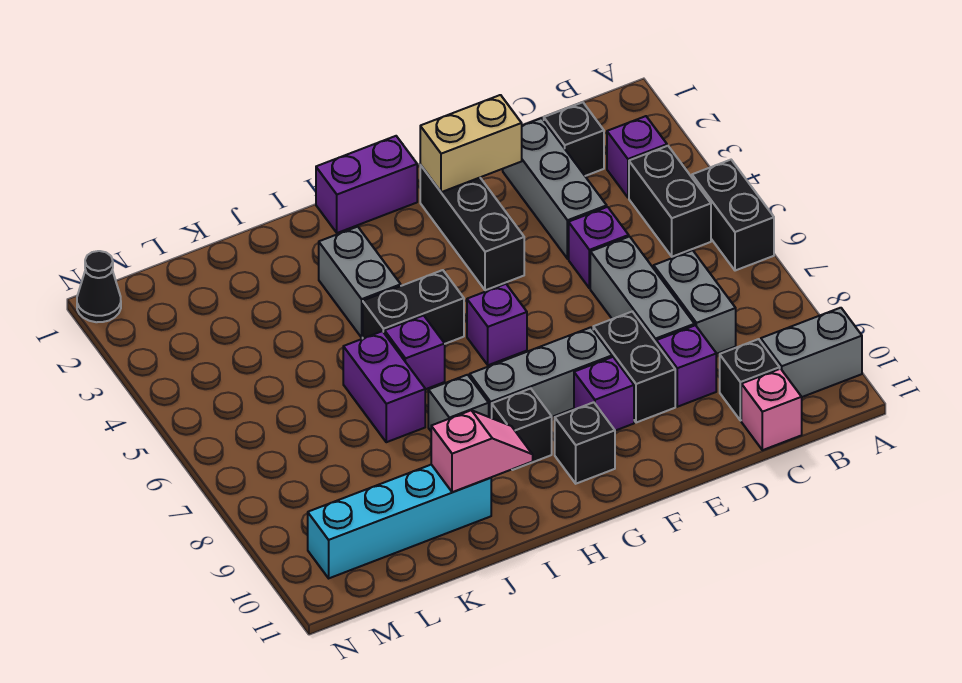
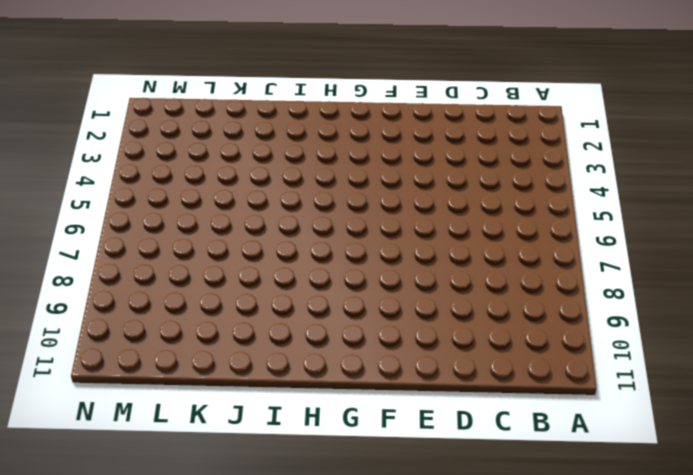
none -> black brick A5:A6 level 1
none -> grey brick A10:B10 level 1
none -> purple brick B3 level 1

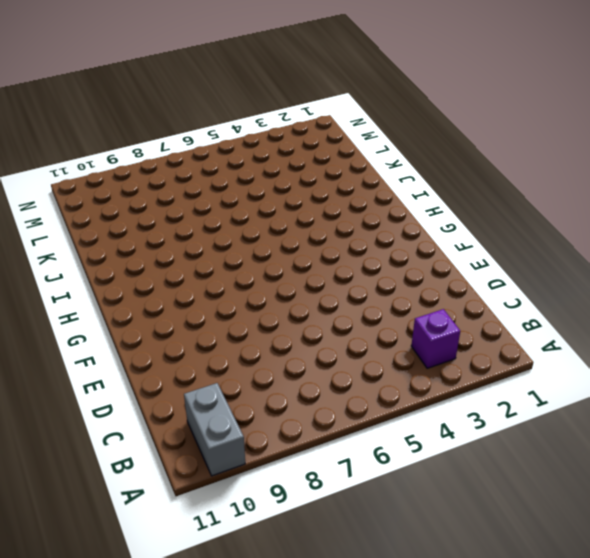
none -> black brick A5:A6 level 1
none -> black brick B4:B5 level 1
none -> black brick C2 level 1

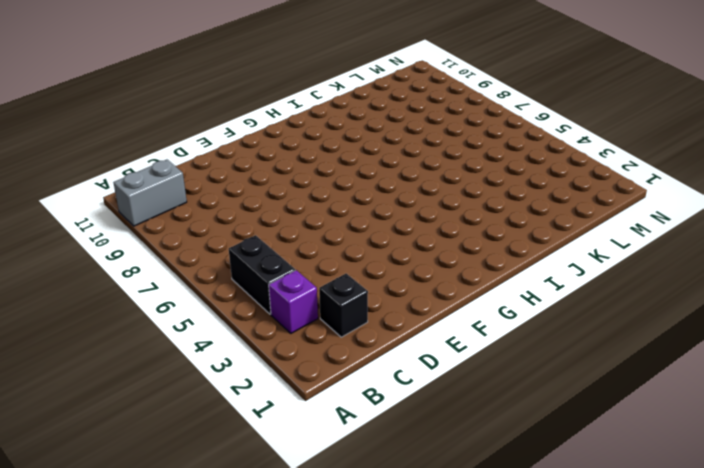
none -> black brick A5:A6 level 1
none -> grey brick C7:C8 level 1
none -> black brick C10 level 1

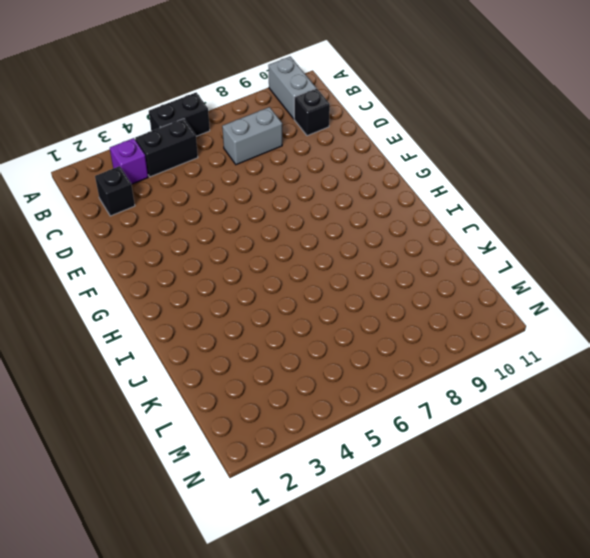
none -> pink brick C11 level 1
none -> grey brick D2:D4 level 1
none -> purple brick D5 level 1

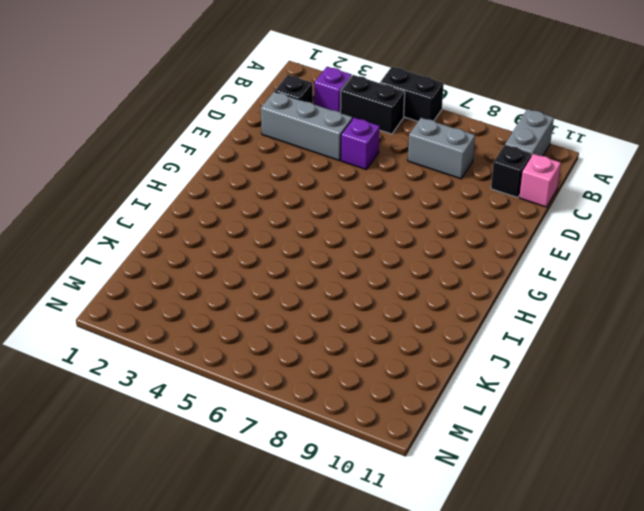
none -> grey brick D6:D8 level 1
none -> purple brick D9 level 1
none -> black brick E8:E9 level 1

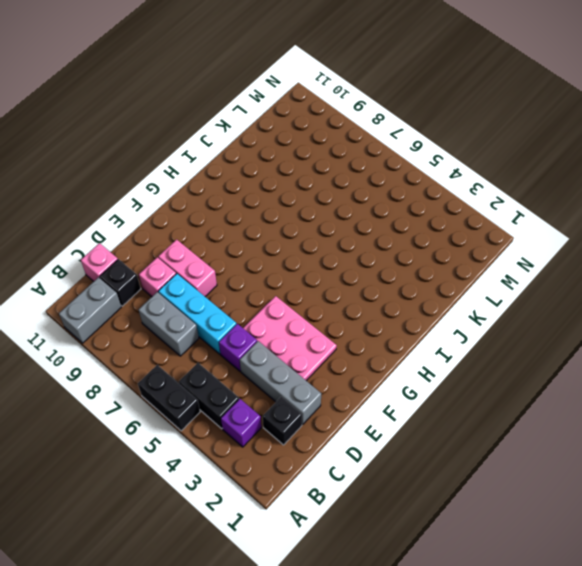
cyan brick D6:D8 level 1 -> grey brick D6:D8 level 1
pink brick D9 level 1 -> purple brick D9 level 1
pink plate E3:F5 level 1 -> black brick F2:F4 level 1
pink brick E8:E9 level 1 -> black brick E8:E9 level 1
none -> grey brick F8:H8 level 1
none -> purple brick F9 level 1
none -> purple brick G1:H1 level 1

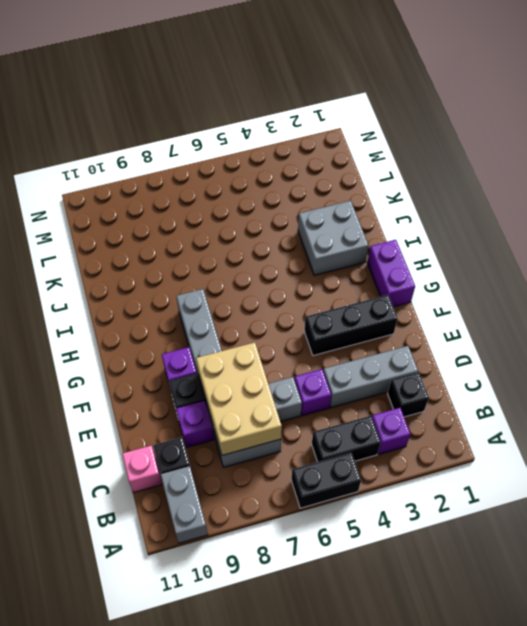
tan brick C7:E8 level 2 -> none
grey brick I2:J3 level 1 -> grey brick I3:I4 level 1
none -> purple brick G6 level 1
none -> black brick G10 level 1
none -> black brick H5:I5 level 1

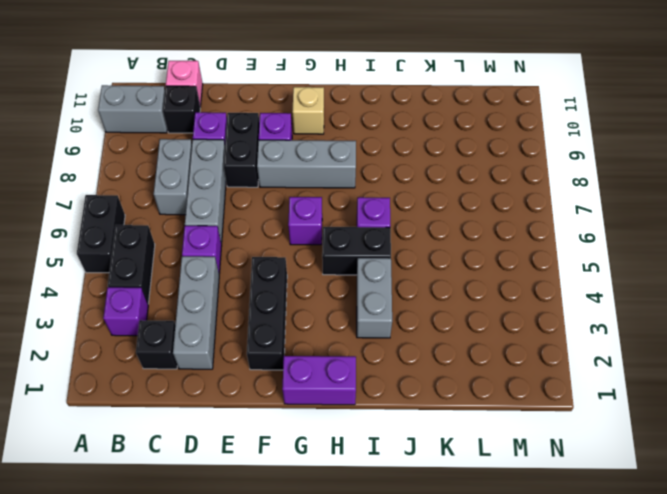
tan brick G10 level 1 -> black brick G10 level 1
none -> black brick H9 level 1
none -> grey brick I8 level 1
none -> purple brick J6:J7 level 1

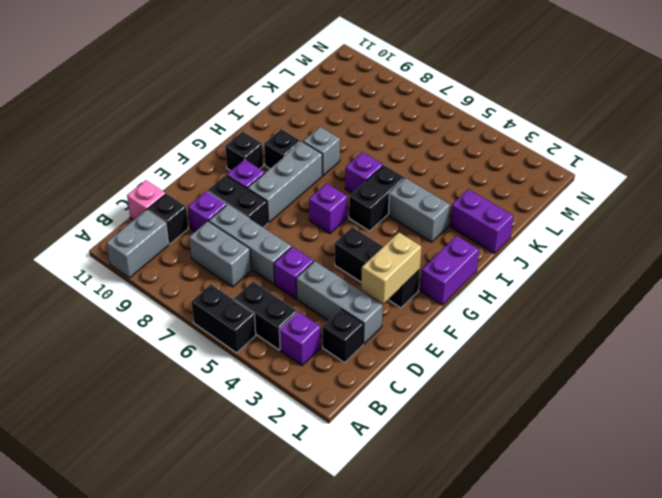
purple brick J1:J2 level 1 -> purple brick J6:J7 level 1
none -> cyan brick J10:M10 level 1
none -> black cone N1 level 1
none -> pink slope I10:J10 level 2 top J

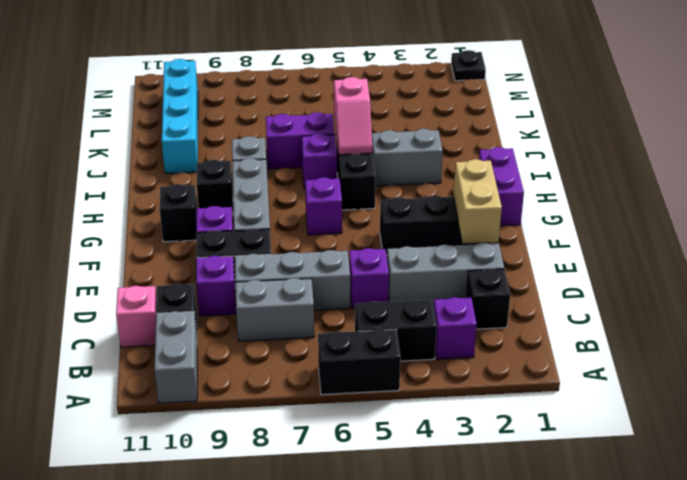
pink slope I5:J5 level 2 top J -> pink slope I10:J10 level 2 top J
black plate N1 level 1 -> black cone N1 level 1

